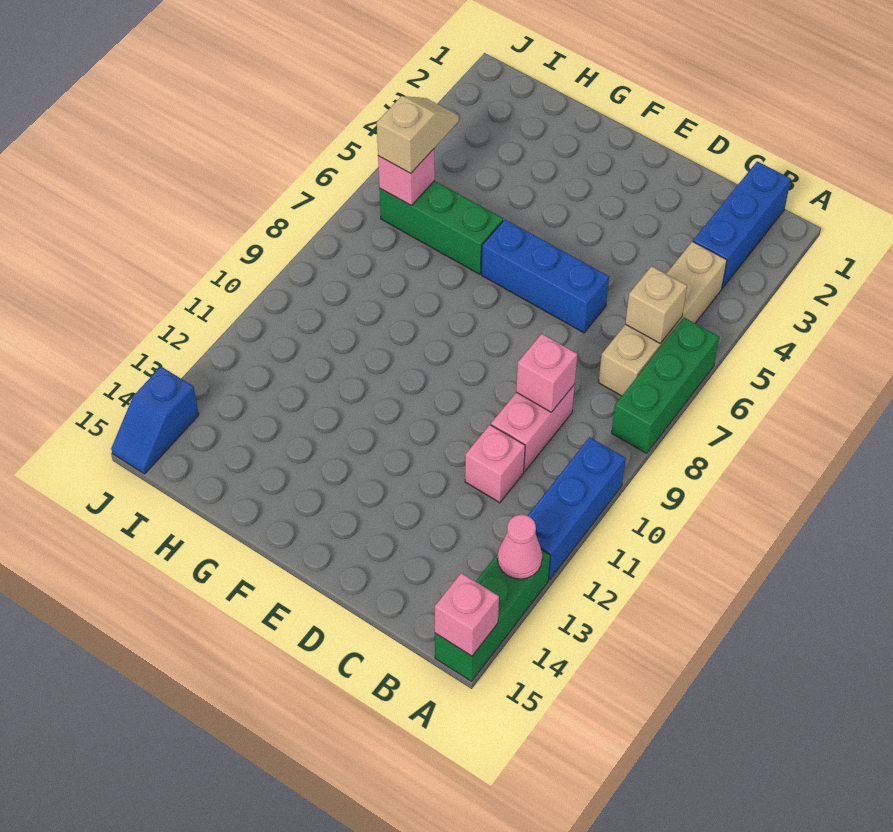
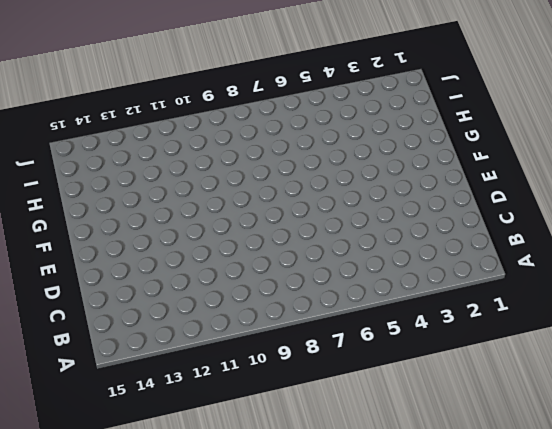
none -> green brick A6:A8 level 1
none -> blue brick A10:A12 level 1
none -> green brick A13:A15 level 1

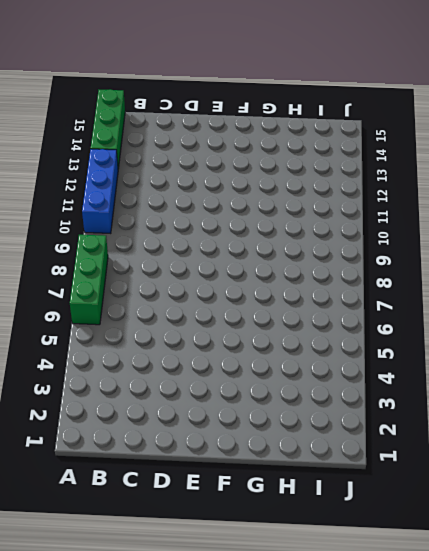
none -> blue brick B1:B3 level 1
none -> tan brick B4:B7 level 1
none -> pink brick C9:C10 level 1

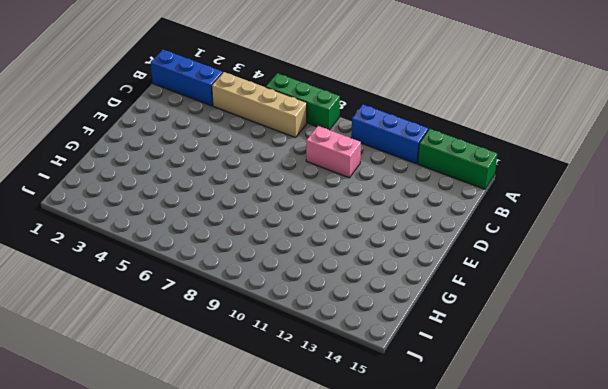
none -> pink brick C11 level 1
none -> blue brick D6:F6 level 1
none -> green brick G6:I6 level 1

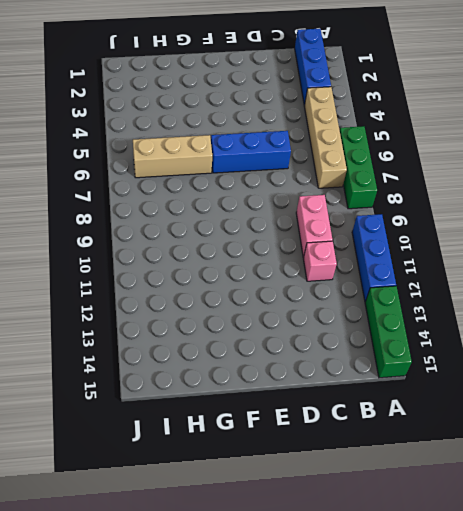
tan brick G6:I6 level 1 -> green brick G6:I6 level 1
none -> blue slope J14:J15 level 1 top 14
none -> pink cone A13 level 2
none -> pink brick A15 level 2

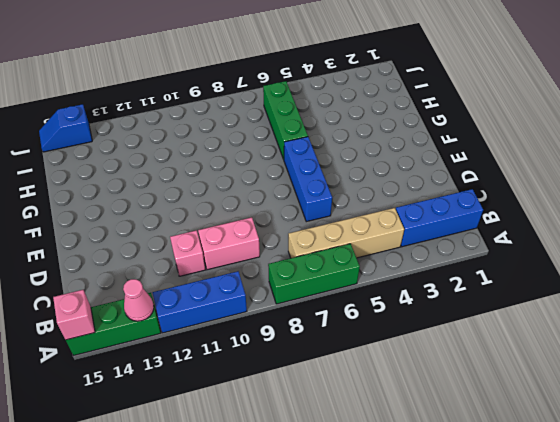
none -> tan brick B6 level 2
none -> pink brick C9 level 2
none -> pink brick I6 level 2

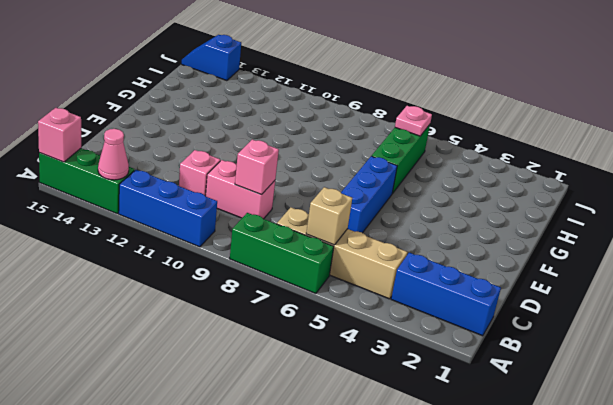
pink plate I6 level 2 -> pink brick I6 level 2
none -> tan slope I5:I6 level 3 top 6

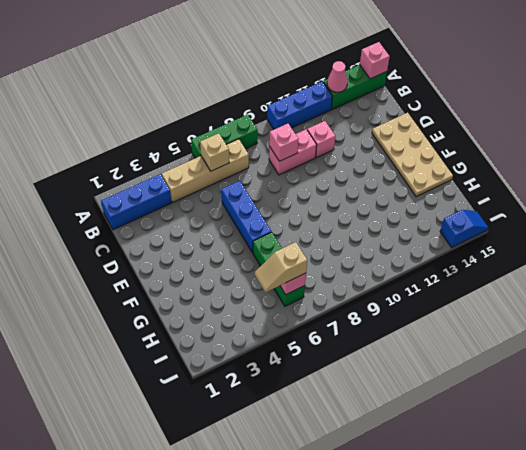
tan plate D14:G15 level 1 -> none

